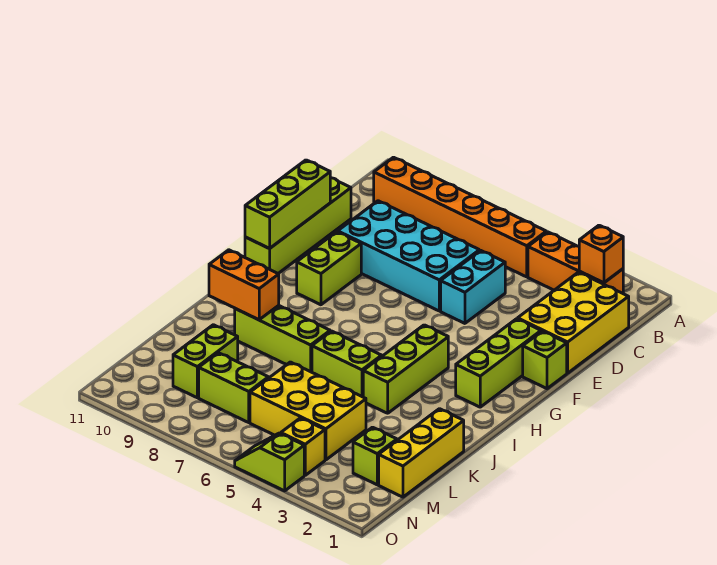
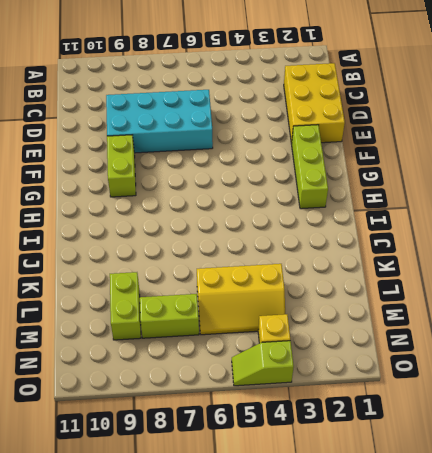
yellow slope L4:M6 level 1 top L -> yellow brick L4:M6 level 1
none -> orange brick B2:B4 level 1
none -> orange brick B5:B10 level 1
none -> cyan brick D5:E5 level 1

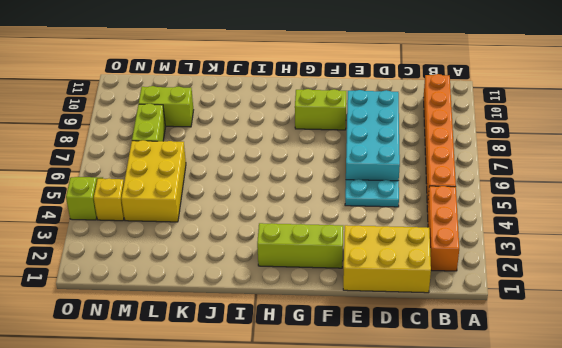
cyan plate D5:E5 level 1 -> cyan brick D5:E5 level 1
none -> lime brick D11:G11 level 1
none -> lime brick F1 level 1
none -> lime brick H4:J4 level 1

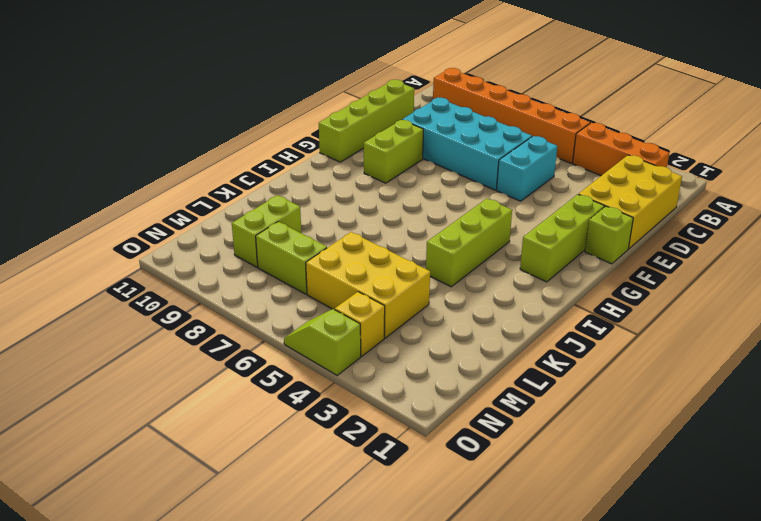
none -> lime brick J5:J6 level 1
none -> lime brick J7:J9 level 1
none -> yellow brick K1:M1 level 1

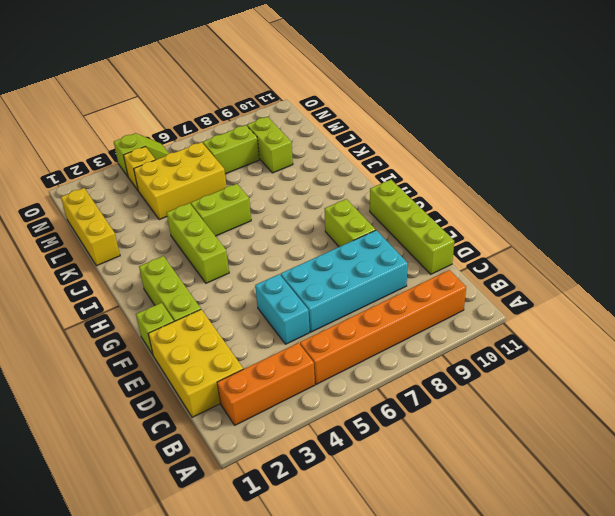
none -> lime brick J7:J9 level 1
none -> lime brick M2 level 1
none -> orange brick B2 level 2

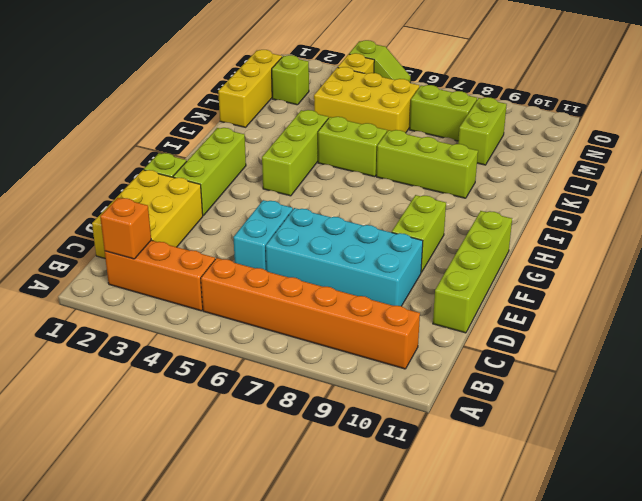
none -> lime brick E11:G11 level 2
none -> orange brick J9:J10 level 2

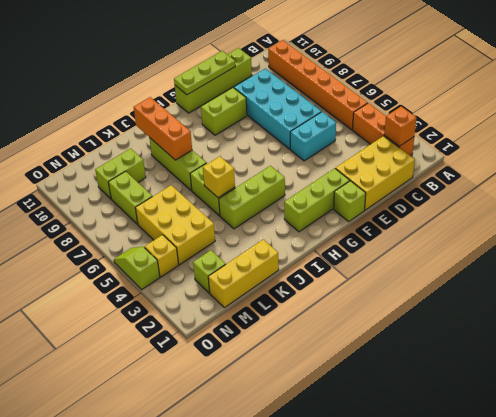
lime plate E11:G11 level 2 -> lime brick E11:G11 level 2
yellow brick J5 level 2 -> none
orange brick J8:J10 level 2 -> orange brick J9:J10 level 2

